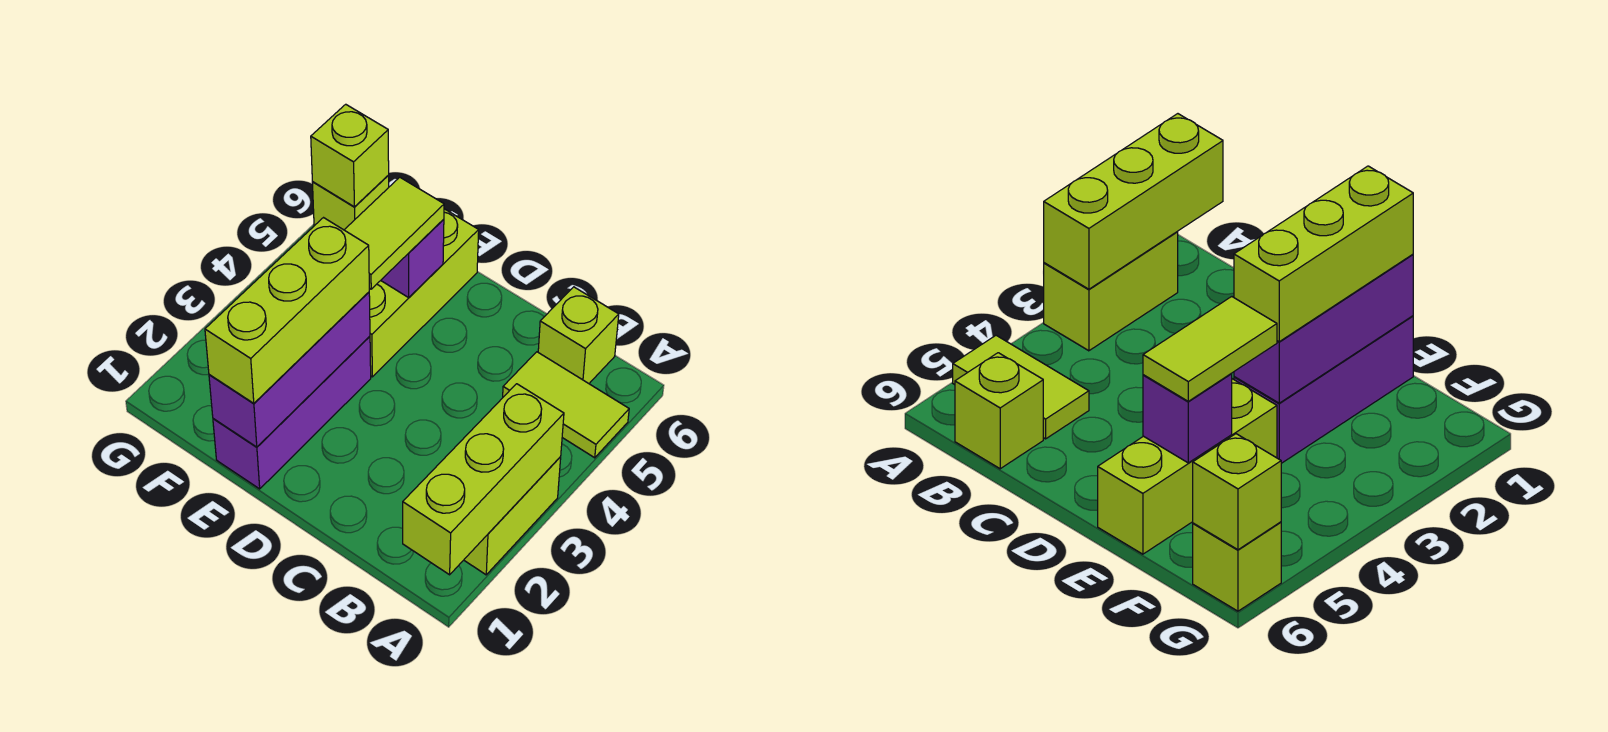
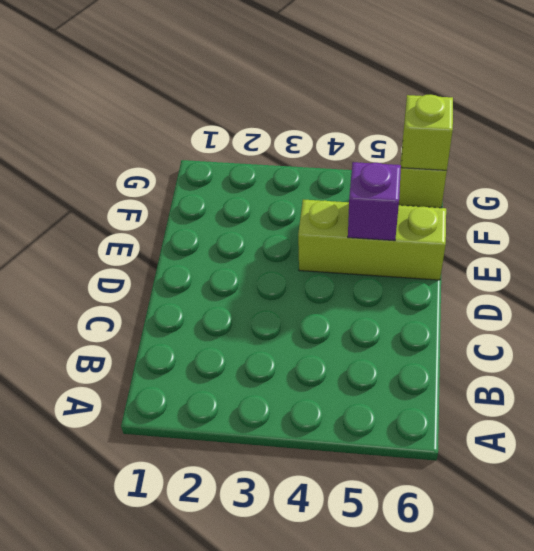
none -> lime brick A2:A3 level 1
none -> lime tile A5:B5 level 1
none -> lime brick B6 level 1

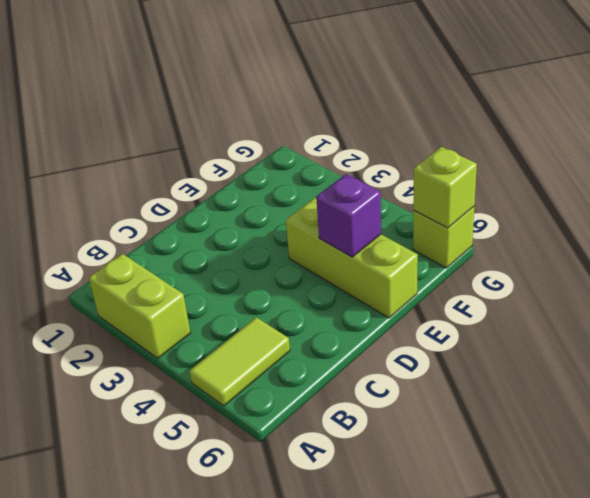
none -> lime brick B6 level 1
none -> purple brick E1:E3 level 1
none -> lime brick A1:A3 level 2

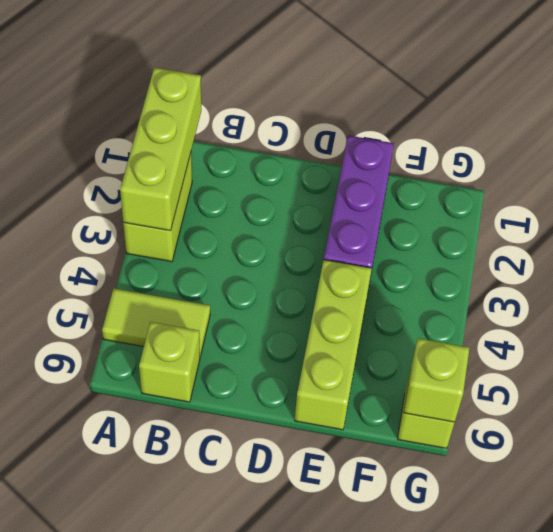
none -> purple brick E1:E3 level 2
none -> purple brick E5 level 2
none -> lime brick E1:E3 level 3

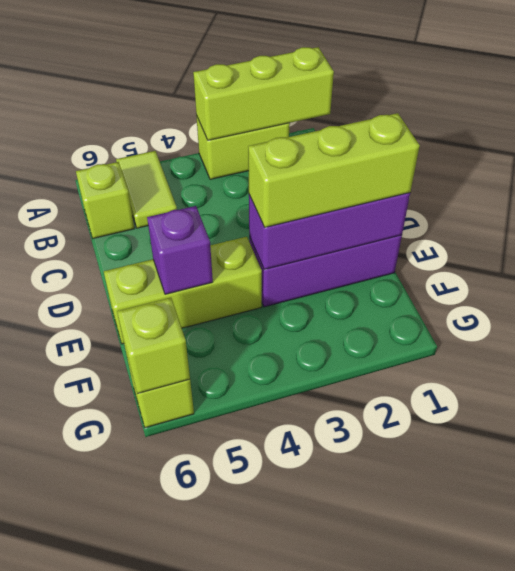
none -> lime tile E4:E5 level 3

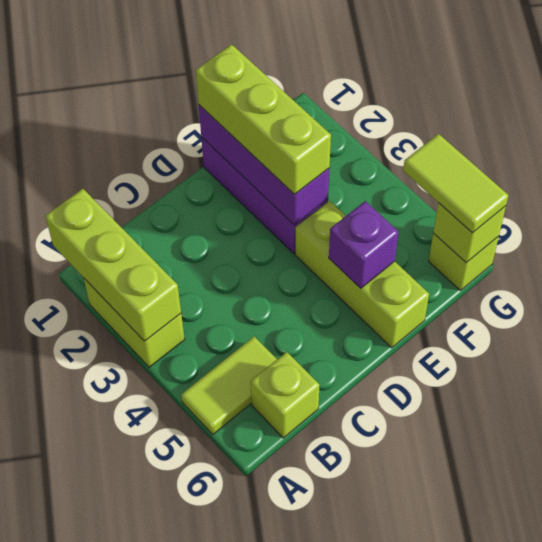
lime tile G5:G6 level 3 -> lime tile E4:E5 level 3

